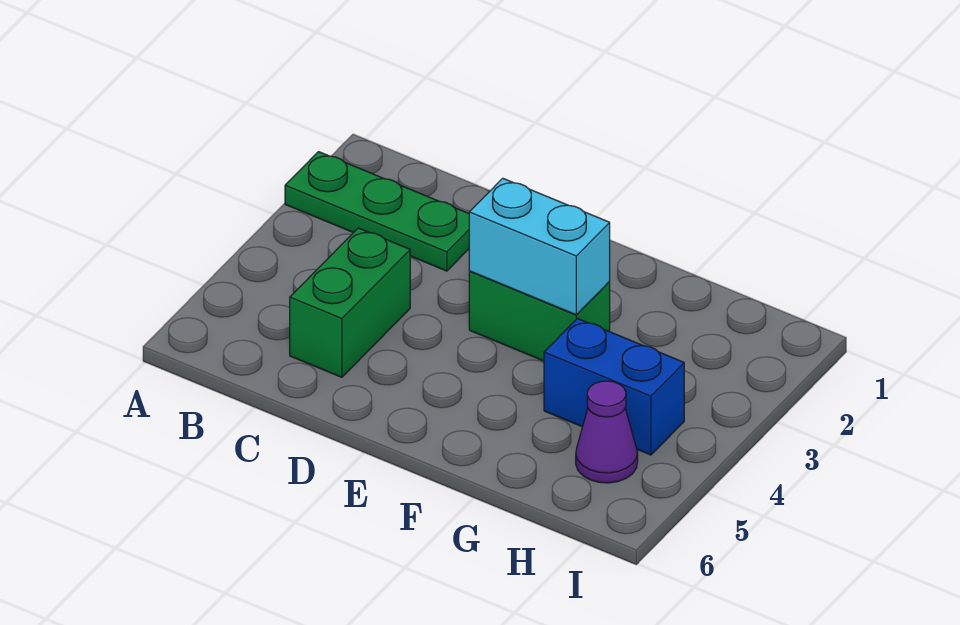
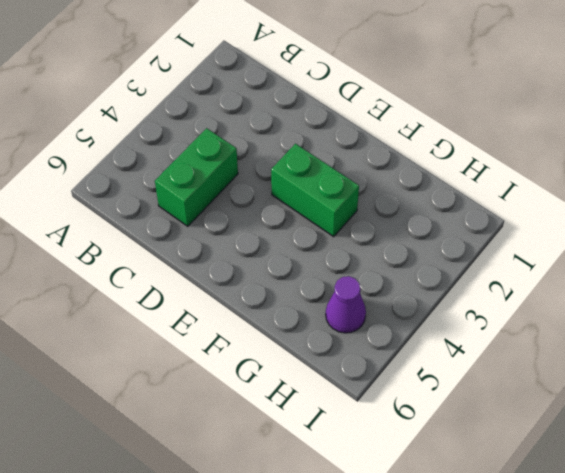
none -> green plate A2:C2 level 1
none -> blue brick G4:H4 level 1

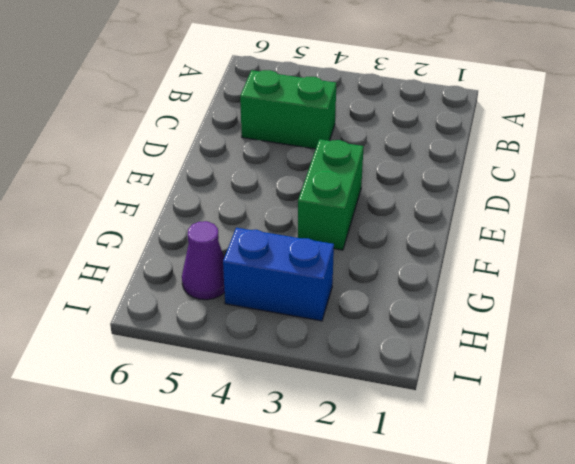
blue brick H3:H4 level 1 -> blue brick G4:H4 level 1
none -> green plate A2:C2 level 1
none -> cyan brick E3:F3 level 2

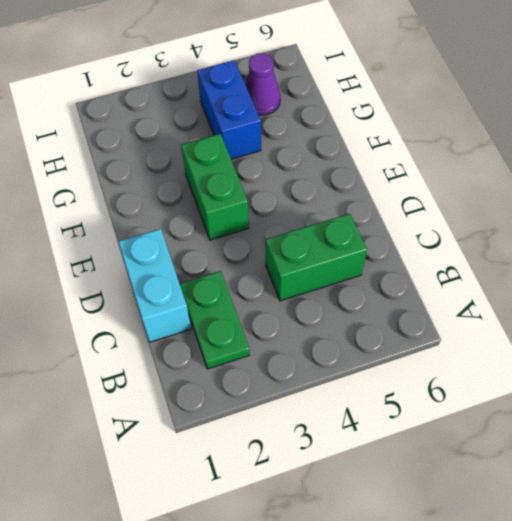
green plate B2:C2 level 1 -> green plate A2:C2 level 1
cyan brick C1:D1 level 1 -> cyan brick E3:F3 level 2

